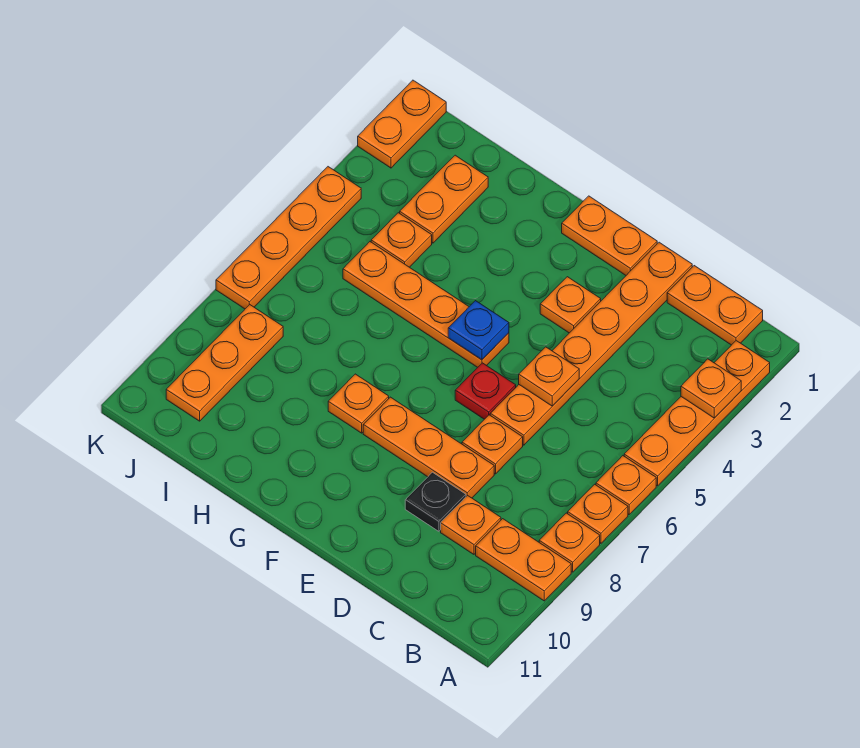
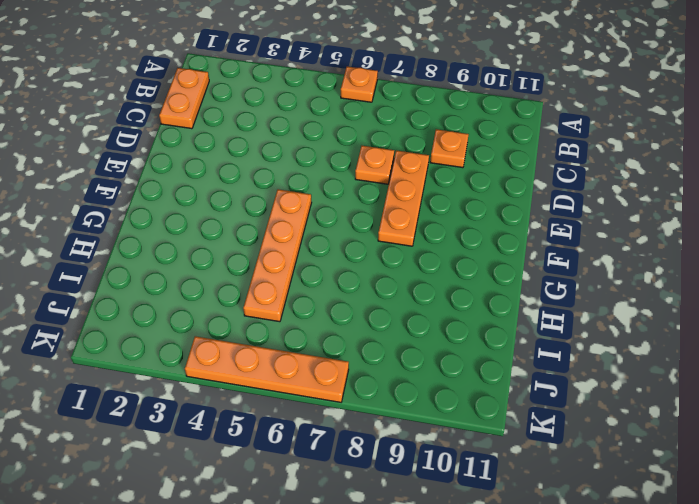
none -> orange plate A2:A5 level 1
none -> orange plate A7 level 1
none -> orange plate A8 level 1

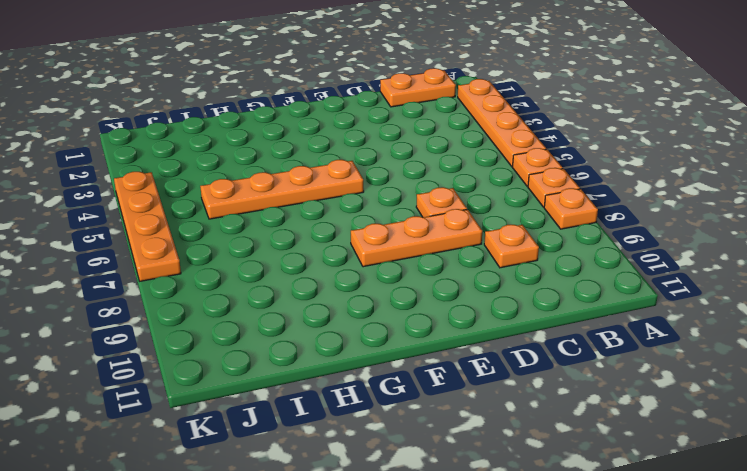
none -> orange plate A9:B9 level 1
none -> orange plate D1:D6 level 1
none -> black plate D9 level 1

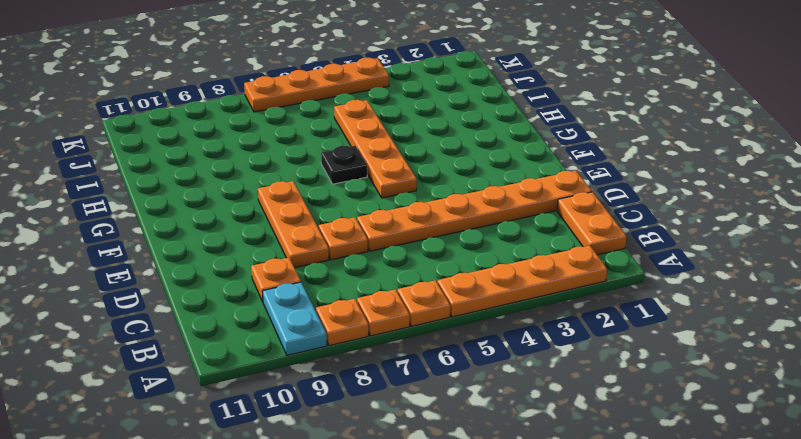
cyan plate A9:B9 level 1 -> orange plate A9:B9 level 1
black plate G6 level 1 -> black plate D9 level 1
none -> orange plate E1:F1 level 1
none -> orange plate E3 level 1
none -> red plate E6 level 1

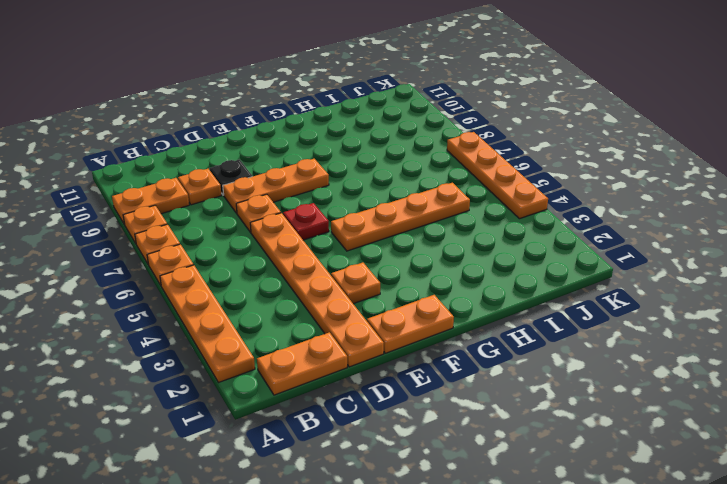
none -> orange plate G8 level 1
none -> orange plate I2:I3 level 1
none -> orange plate I4 level 1

